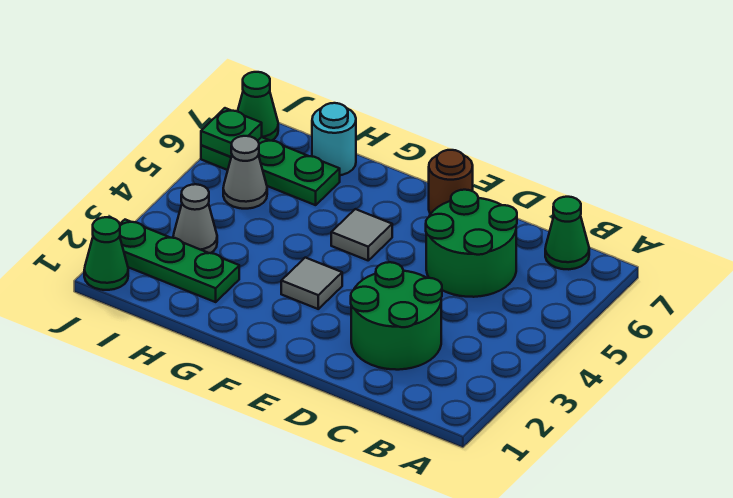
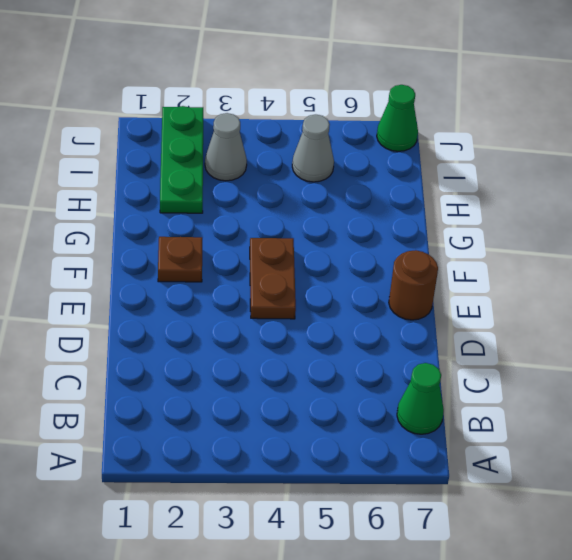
brown plate E4:F4 level 1 -> none
brown plate F2 level 1 -> none
none -> green round brick C2:D3 level 1
none -> green round brick C5:D6 level 1
none -> grey tile F3 level 1

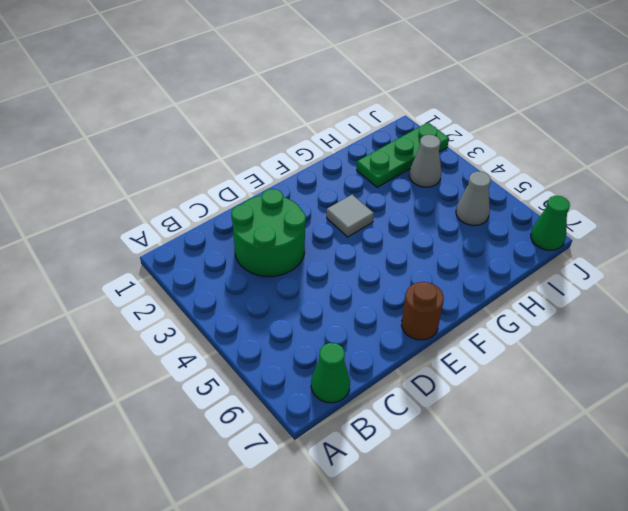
none -> green round brick C5:D6 level 1
none -> grey tile F5 level 1
none -> green plate H6:J6 level 1

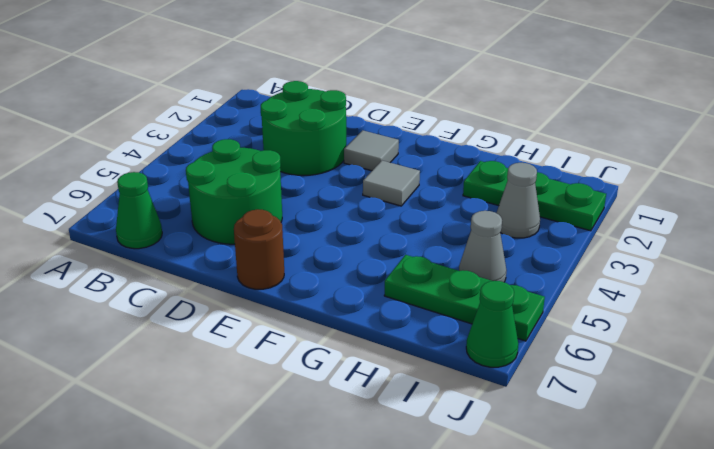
grey tile E2 level 1 -> grey tile F5 level 1
none -> cyan round brick H7 level 1
none -> green cone J1 level 1
none -> green plate J6 level 2

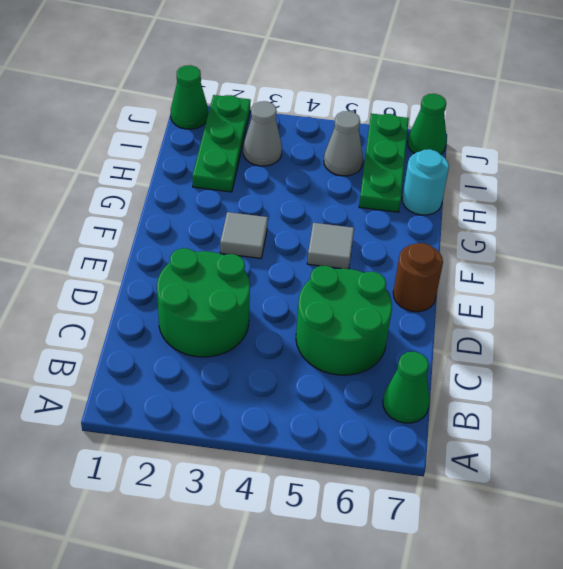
none -> green plate J6 level 2

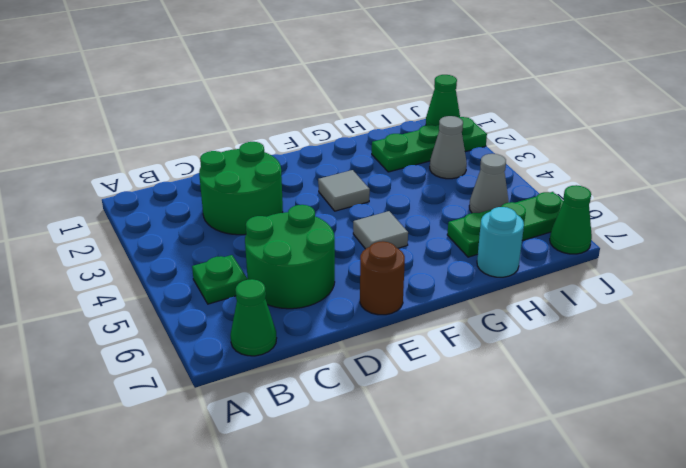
green plate B5 level 1 -> green plate J6 level 2

